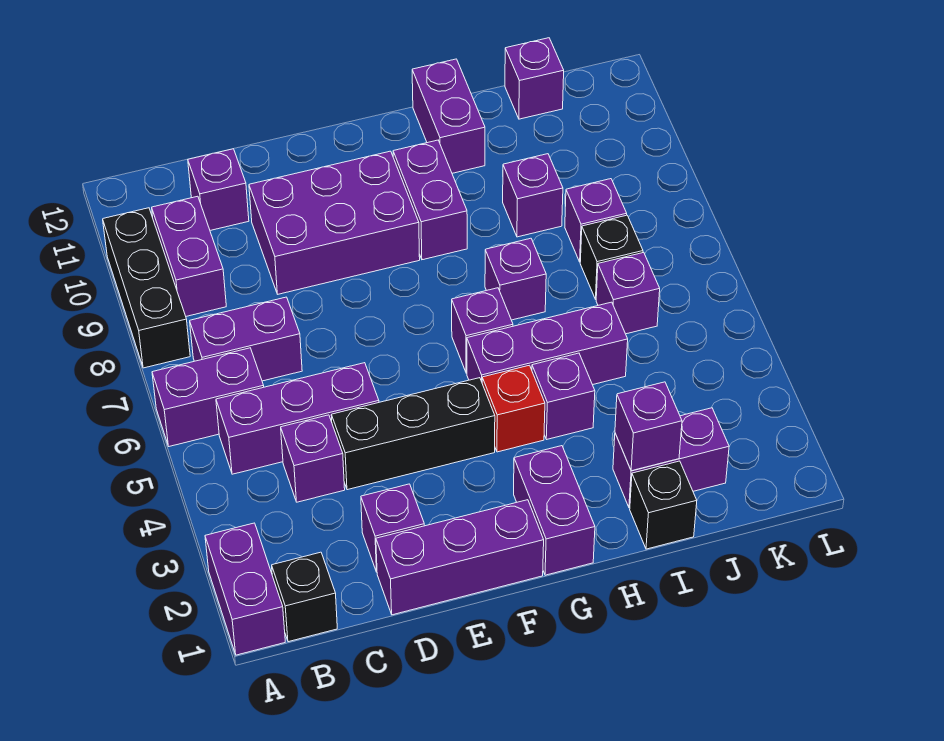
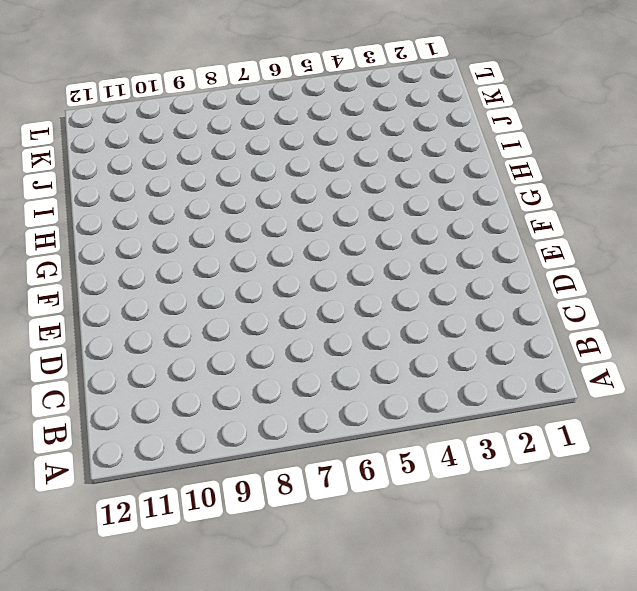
none -> purple brick A1:A2 level 1
none -> purple brick A6:B6 level 1
none -> black brick A8:A10 level 1

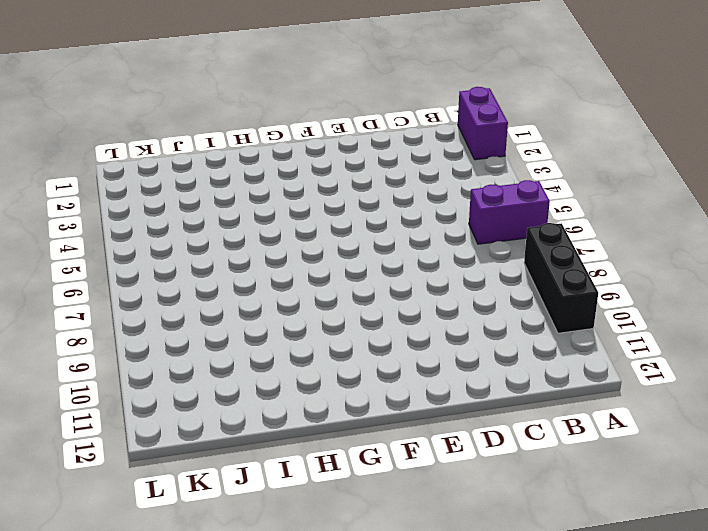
none -> black brick B1 level 1
none -> purple brick B5:D5 level 1
none -> purple brick B7:C7 level 1

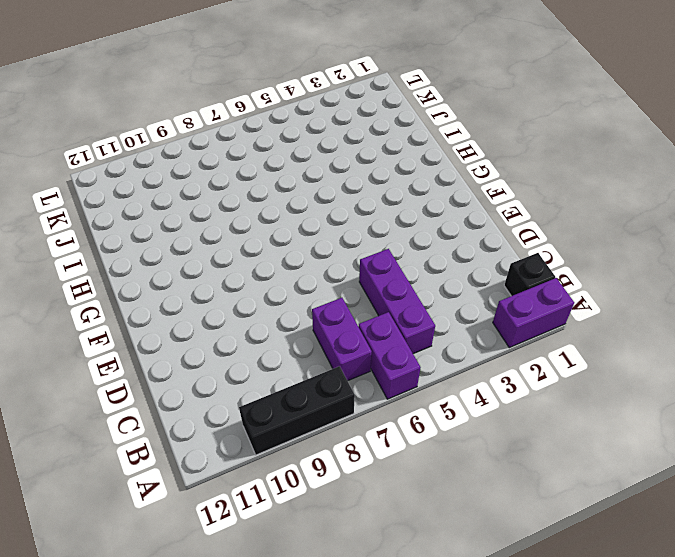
none -> purple brick B9:B10 level 1
none -> purple brick C4 level 1
none -> purple brick C11 level 1

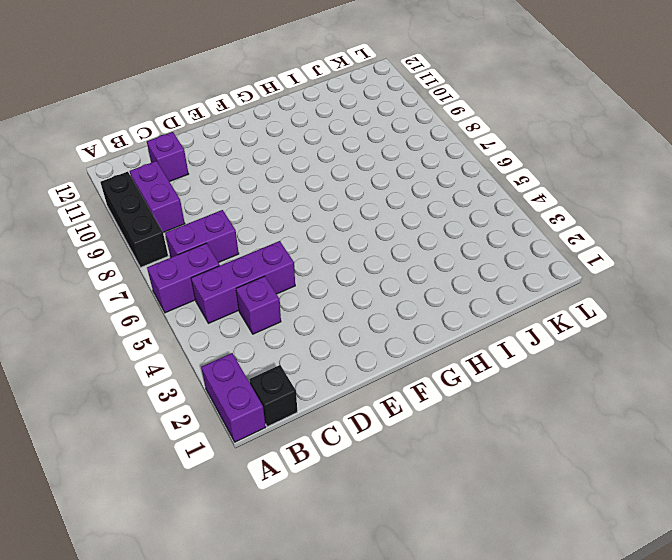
none -> purple brick D1:F1 level 1
none -> purple brick D2 level 1
none -> black brick D4:F4 level 1

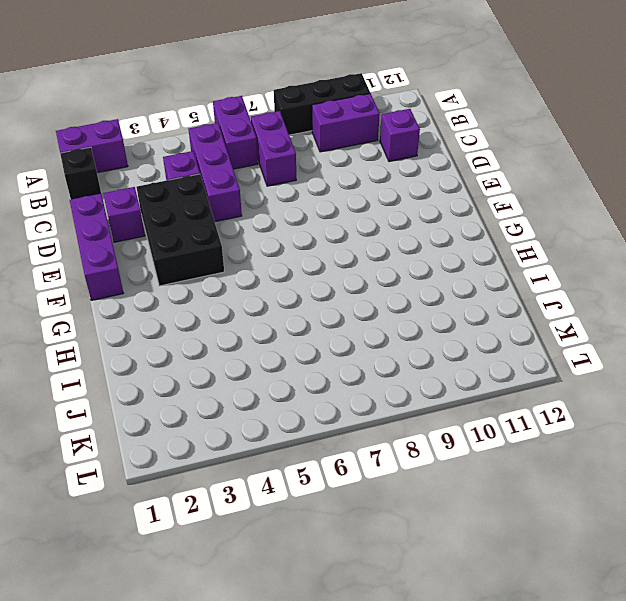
black brick D3:F4 level 1 -> black brick D4:F4 level 1
none -> purple brick D9:F10 level 1
none -> purple brick G1:G2 level 1
none -> red brick G4 level 1

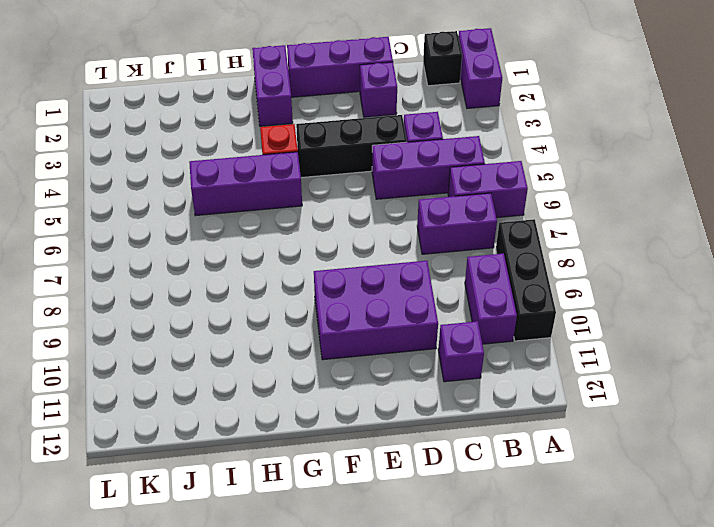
none -> purple brick G6 level 1
none -> purple brick G9:G10 level 1
none -> purple brick H4 level 1

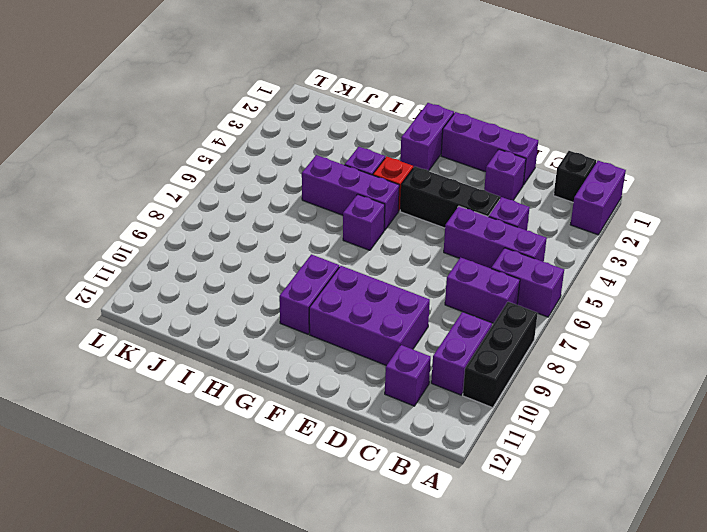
none -> purple brick H7 level 1
none -> purple brick H11:H12 level 1
none -> black brick I1 level 1

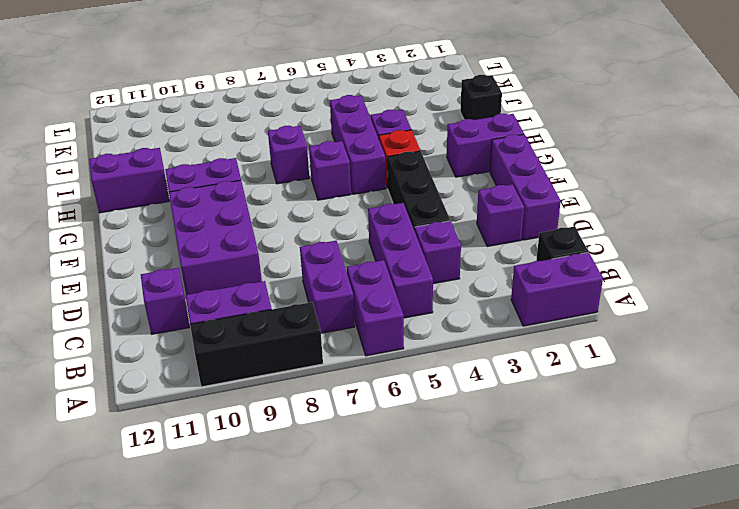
none -> purple brick I2:J2 level 1
none -> purple brick I9 level 1
none -> purple brick J6 level 1

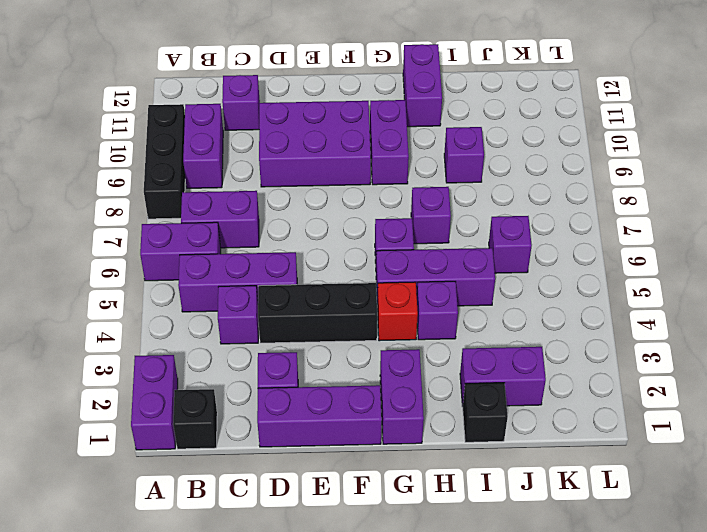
none -> black brick J7 level 1
none -> purple brick J8 level 1
none -> purple brick J12 level 1

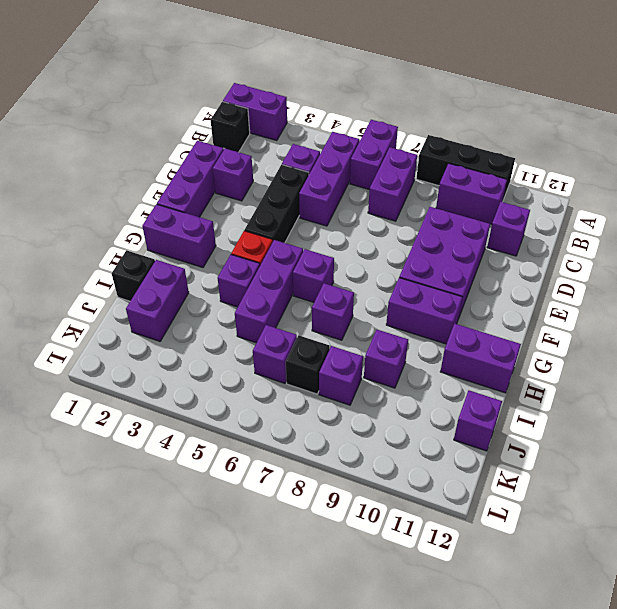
none -> purple brick I2 level 2

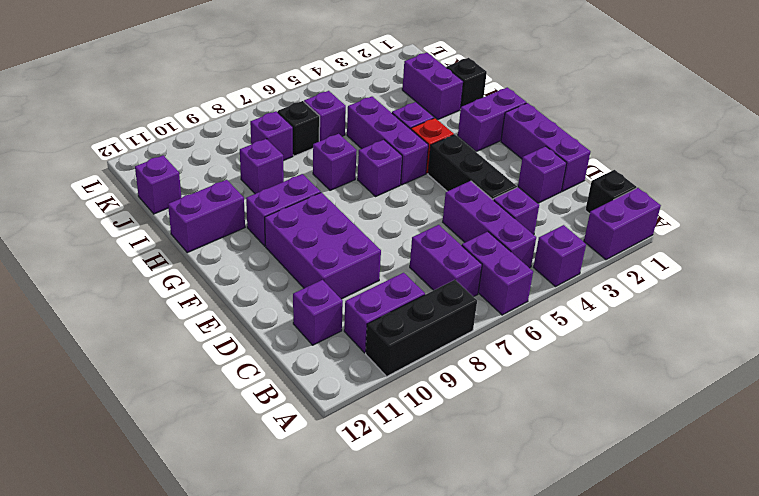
purple brick A4 level 1 -> purple brick I2 level 2

